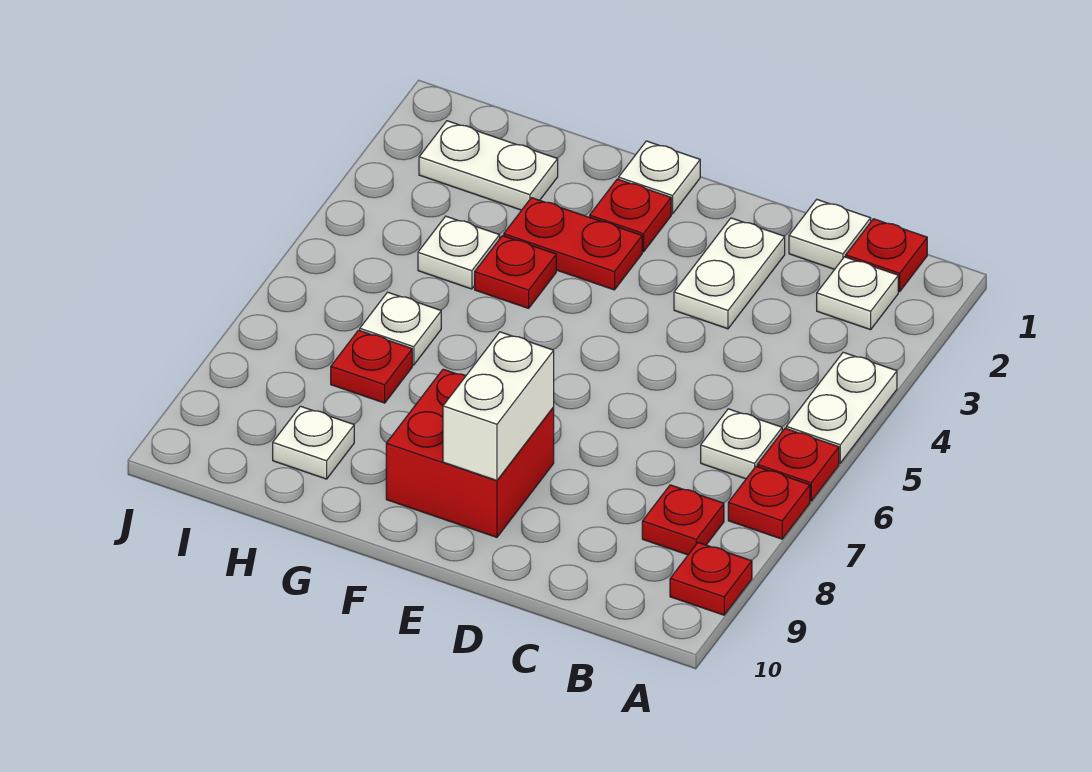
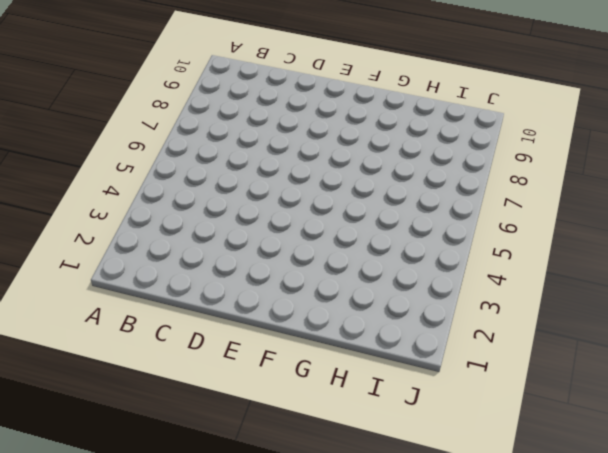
none -> white plate A4:A5 level 1
none -> red plate A6 level 1
none -> red plate A7 level 1

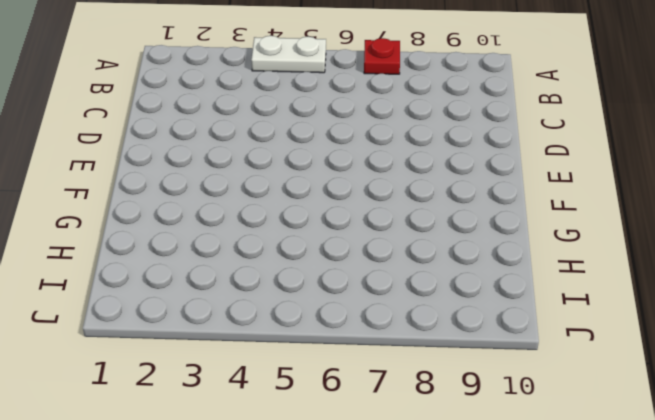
none -> red plate A6 level 1
none -> red plate A9 level 1
none -> red plate B1 level 1

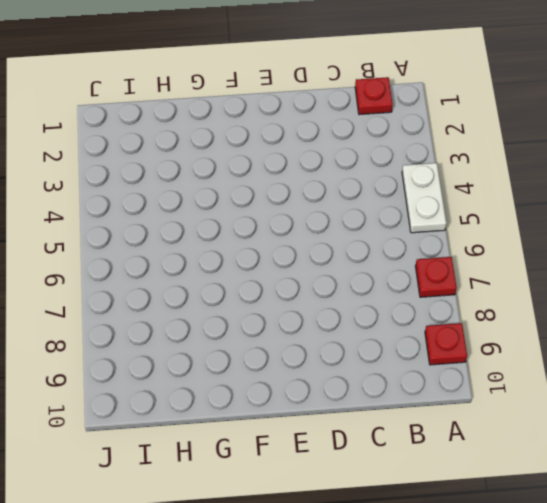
none -> red plate A6 level 1
none -> white plate B2 level 1
none -> white plate B6 level 1

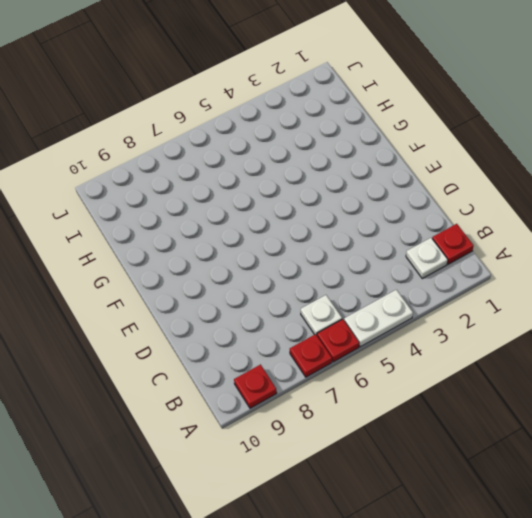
none -> red plate B8 level 1
none -> white plate C1 level 1
none -> white plate D2:D3 level 1

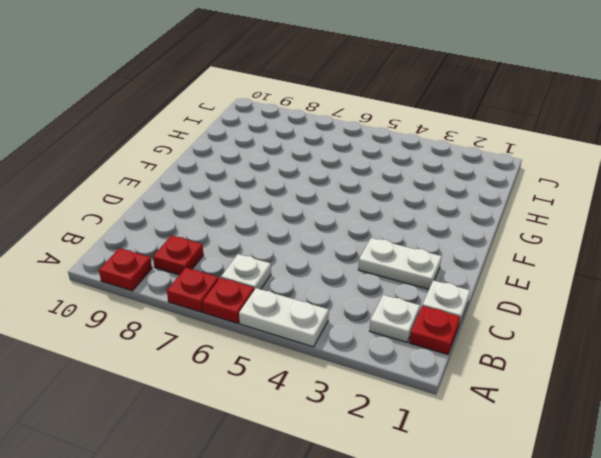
none -> red brick E8:F9 level 1
none -> white plate F1 level 1
none -> red plate F2 level 1

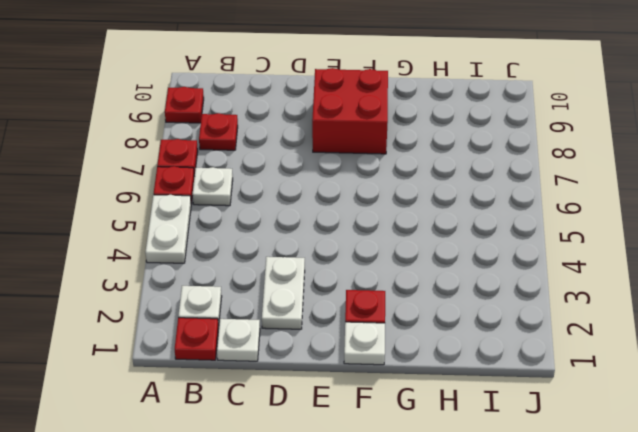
none -> red plate F3:G3 level 1
none -> red plate G4 level 1
none -> white plate H2:I2 level 1

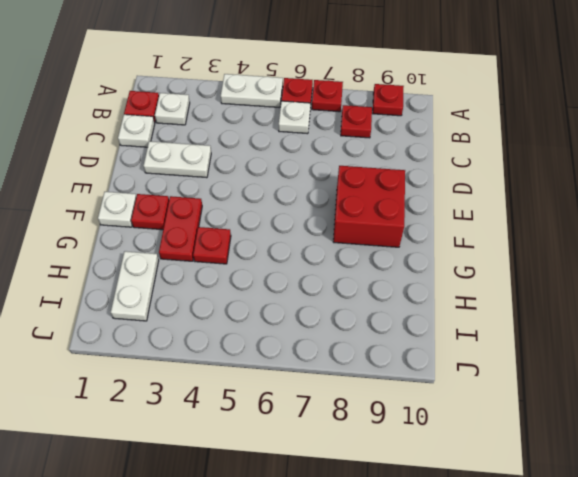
none -> white plate H4 level 1
none -> white plate H6 level 1
none -> red plate H7 level 1

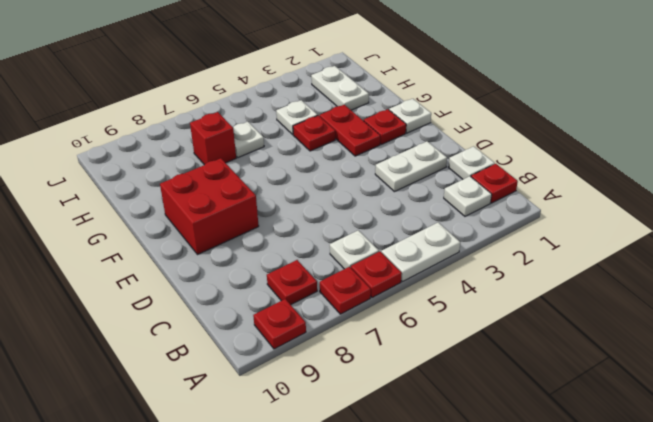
red brick H7 level 1 -> red plate H7 level 1
none -> white plate H9 level 1
none -> white brick E8:E9 level 2

